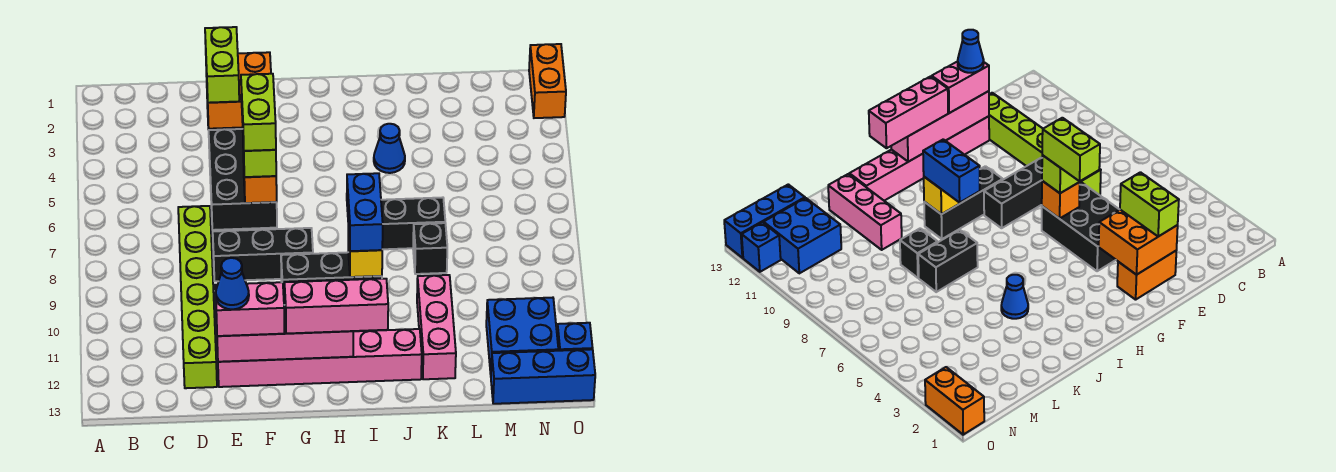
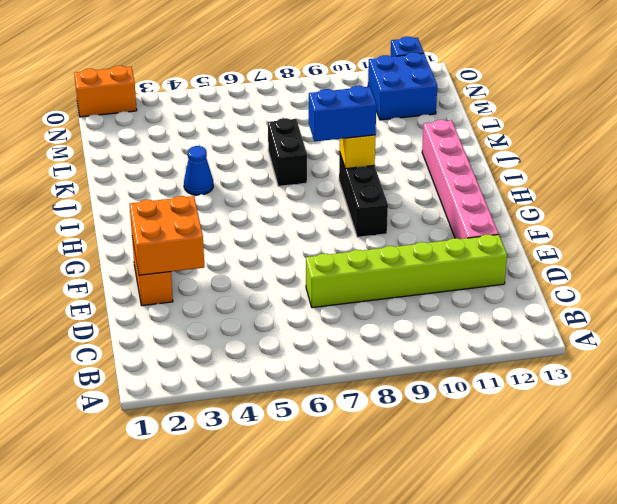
none -> black brick E4:F6 level 1
none -> black brick E8:G8 level 1
none -> black brick K8 level 1

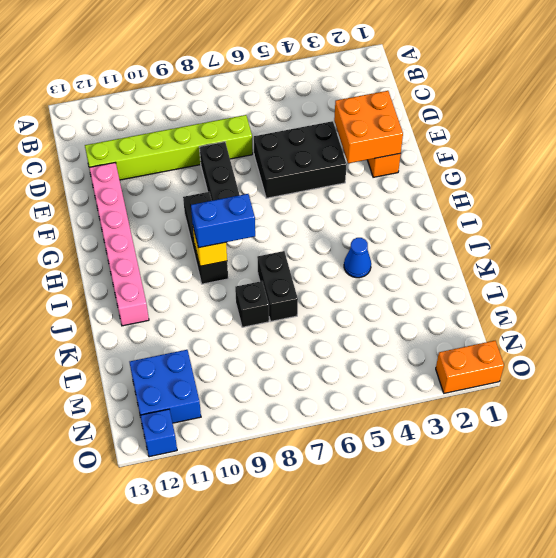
none -> pink brick K10:K12 level 1
none -> blue brick M13:O13 level 1
none -> pink brick E12:H12 level 2

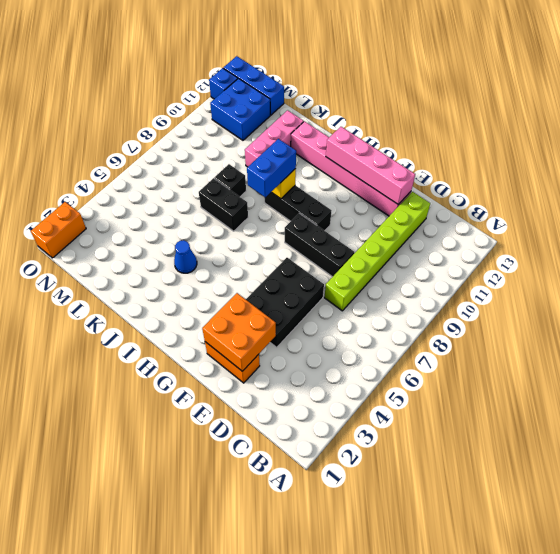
none -> orange brick F6 level 2
none -> lime brick E2:E3 level 3
none -> pink brick E12:F12 level 3

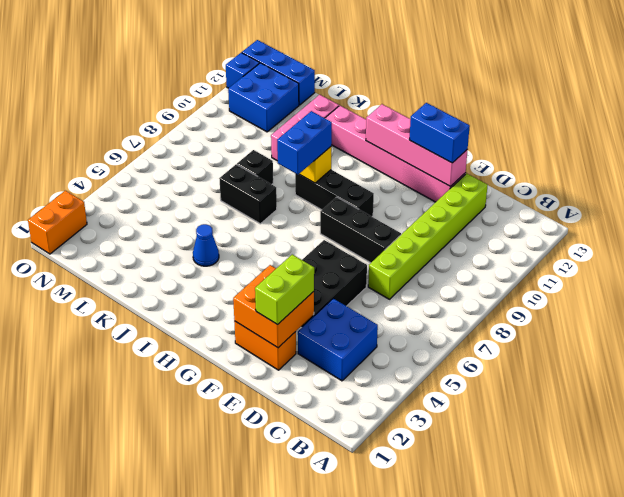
blue brick C3:D4 level 1 -> none
blue brick E12:F12 level 3 -> pink brick E12:F12 level 3
none -> orange brick F6 level 2
none -> lime brick F6 level 3
none -> pink brick G12:I12 level 3

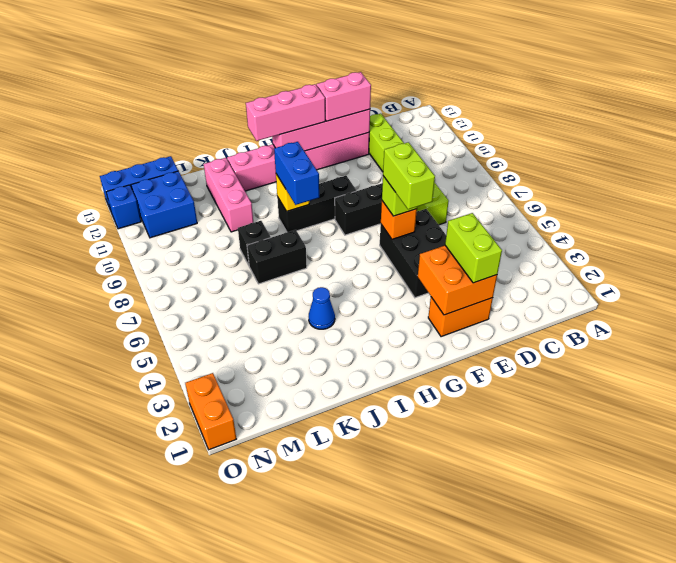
none -> blue cone E12 level 4

